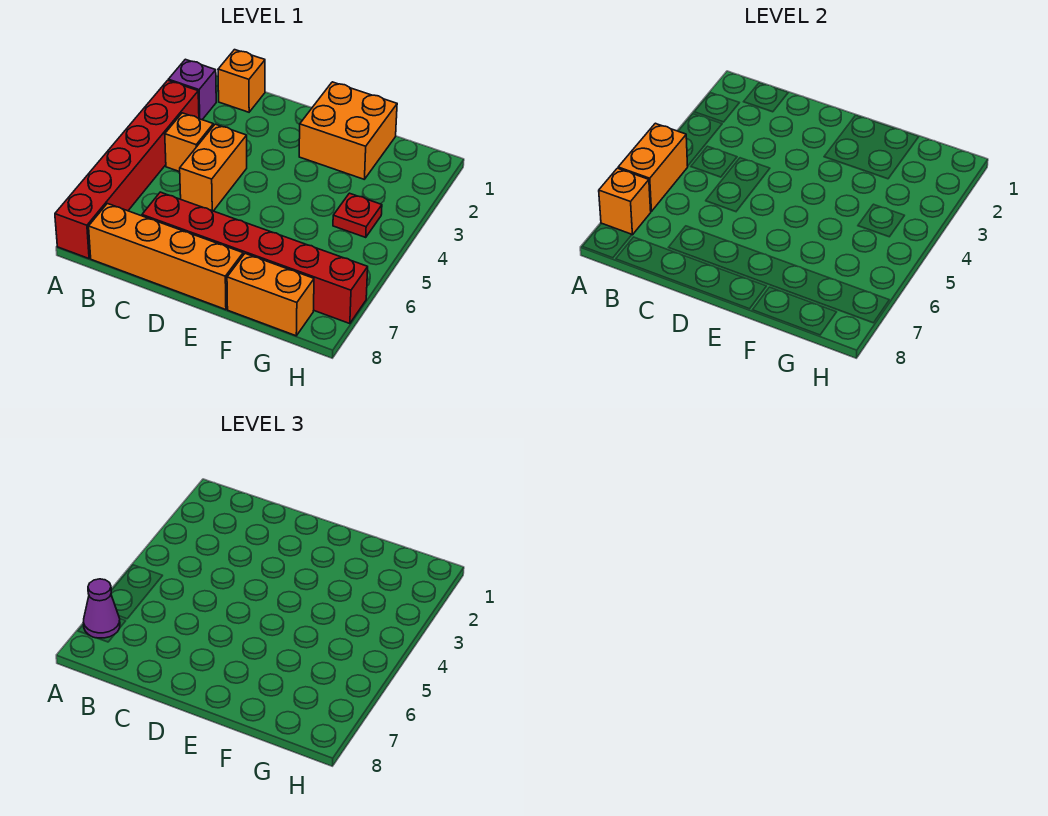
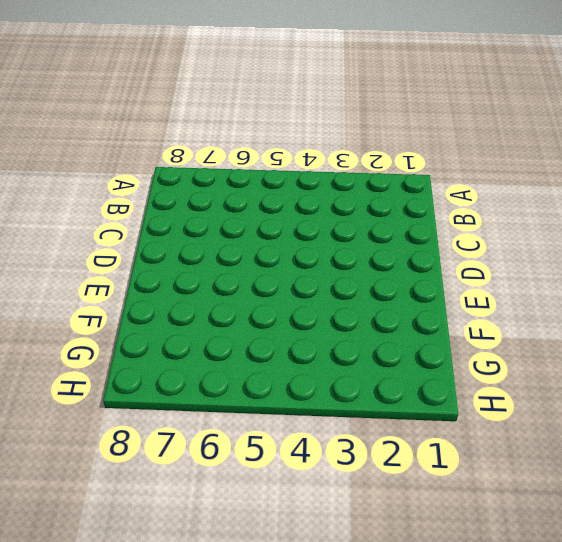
none -> purple brick A2 level 1
none -> red brick A3:A8 level 1
none -> orange brick B1 level 1

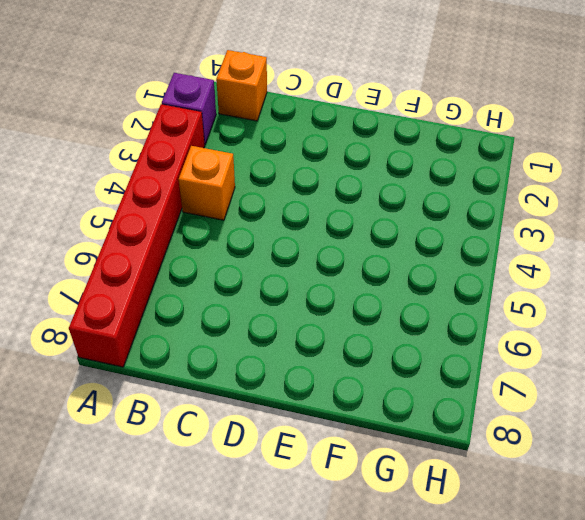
none -> orange brick B8:E8 level 1
none -> orange brick C4:C5 level 1
none -> red brick C7:H7 level 1

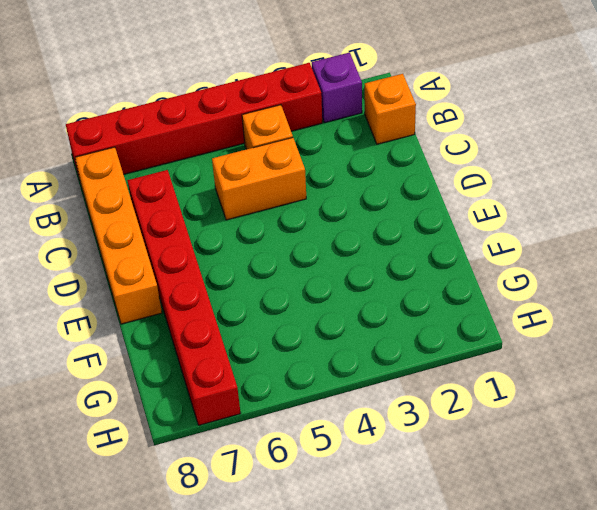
none -> orange brick E1:F2 level 1
none -> orange brick F8:G8 level 1
none -> red plate G4 level 1

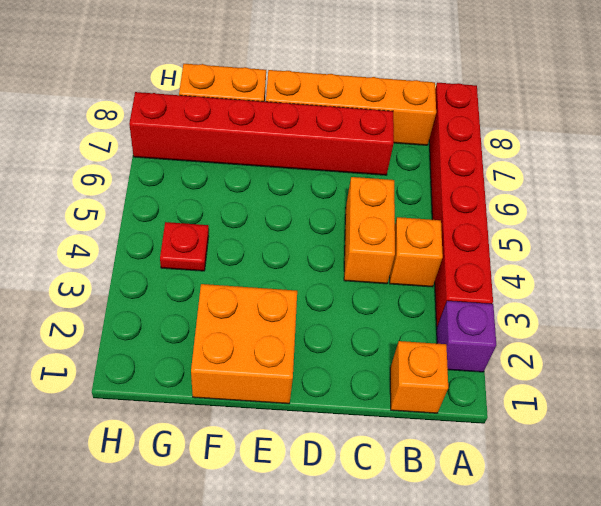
none -> orange brick A5:A6 level 2
none -> orange brick A7 level 2
none -> purple cone A7 level 3

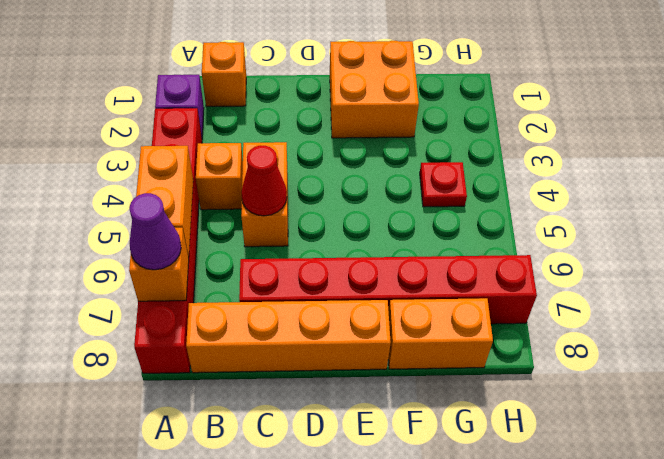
red cone C5 level 2 -> none

